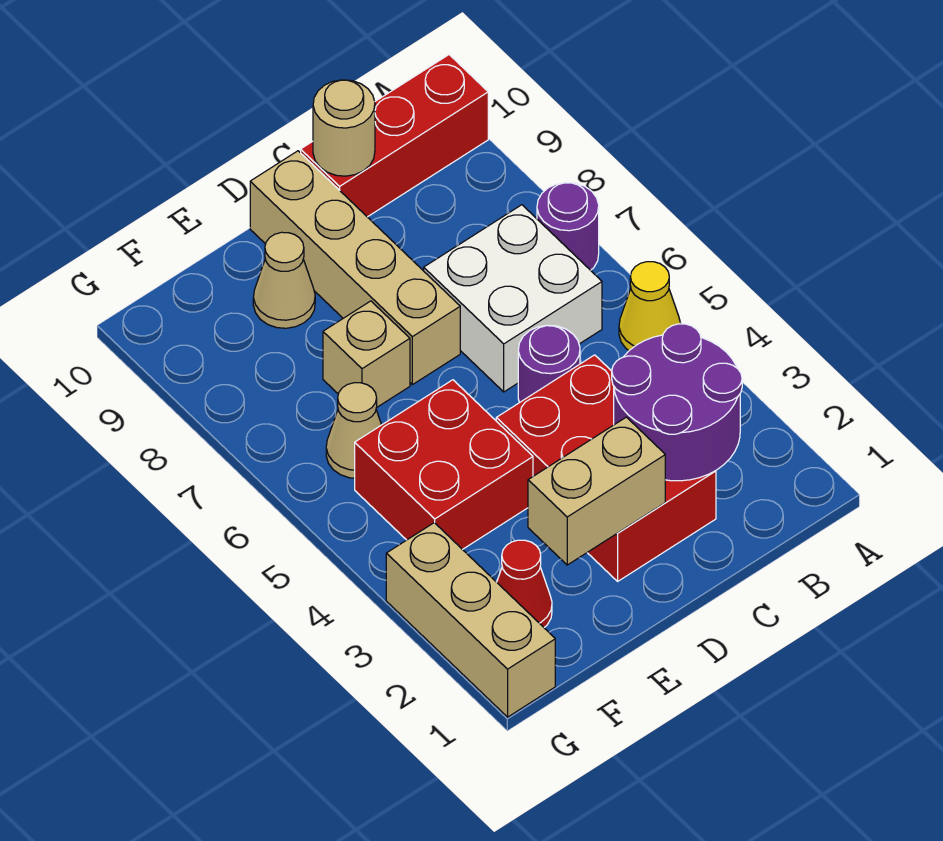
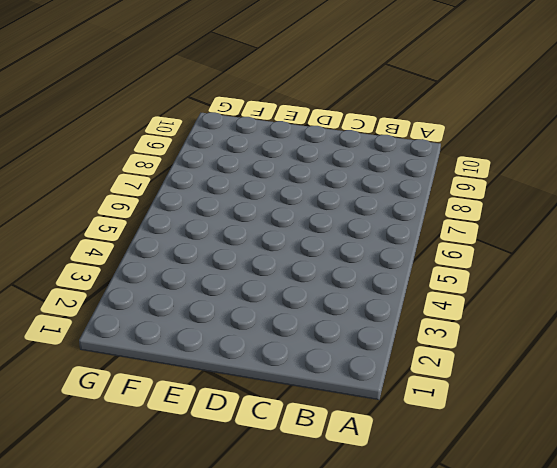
none -> yellow cone A5 level 1
none -> purple round brick A7 level 1
none -> red brick A10:C10 level 1

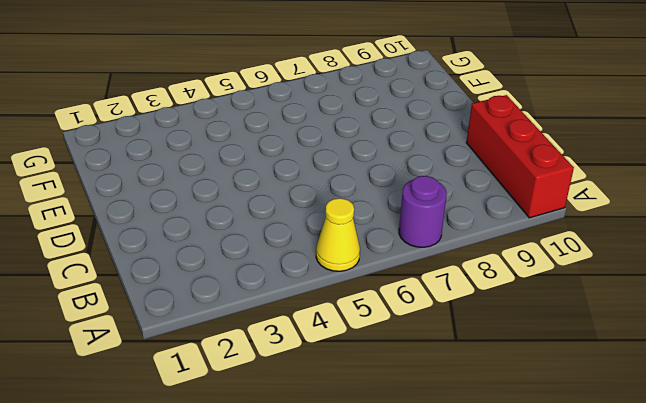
none -> white brick B6:C7 level 1
none -> red brick C2:D4 level 1
none -> purple round brick C5 level 1

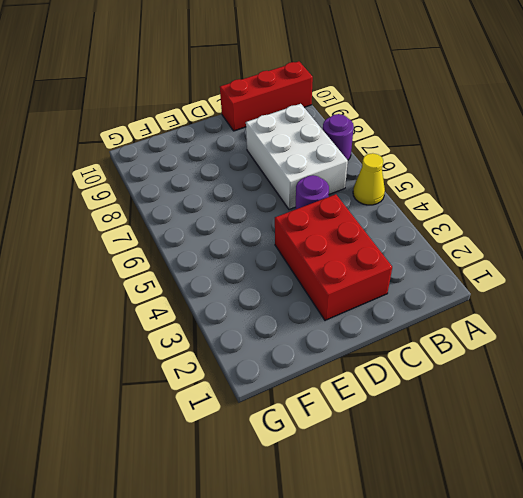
white brick B6:C8 level 1 -> white brick B6:C7 level 1
none -> tan brick D7:D10 level 1
none -> red brick E4:F5 level 1
none -> tan brick E7 level 1

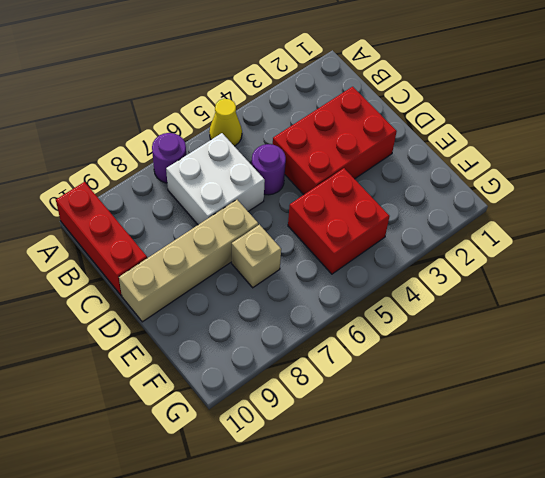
none -> tan cone E9 level 1
none -> red cone F2 level 1
none -> tan cone F6 level 1

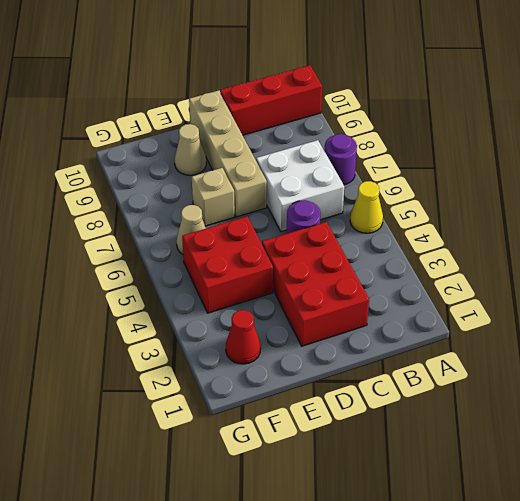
none -> tan brick G1:G3 level 1
none -> purple round brick B2:C3 level 2
none -> tan round brick C10 level 2

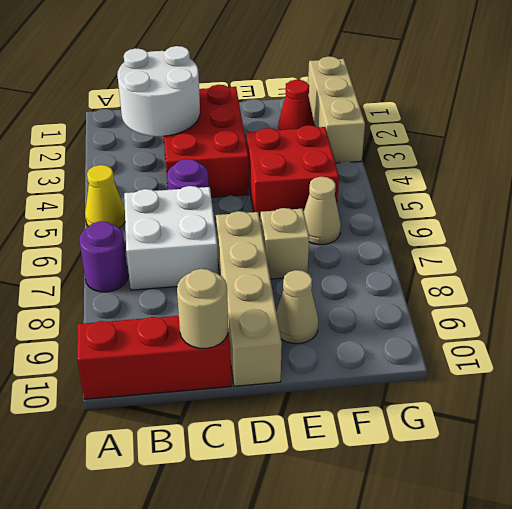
white round brick B2:C3 level 2 -> purple round brick B2:C3 level 2
none -> tan brick D2:E2 level 2

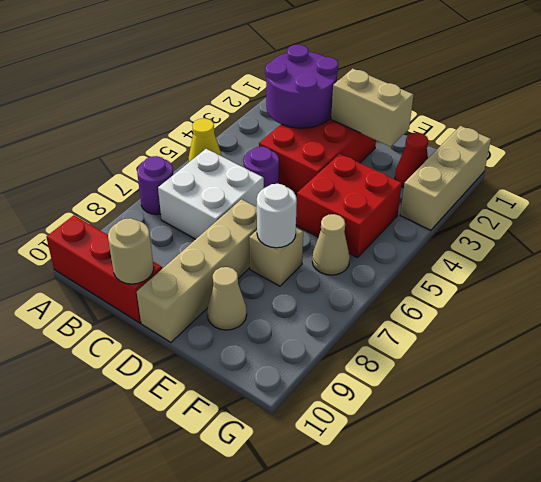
white round brick E7 level 2 -> none

